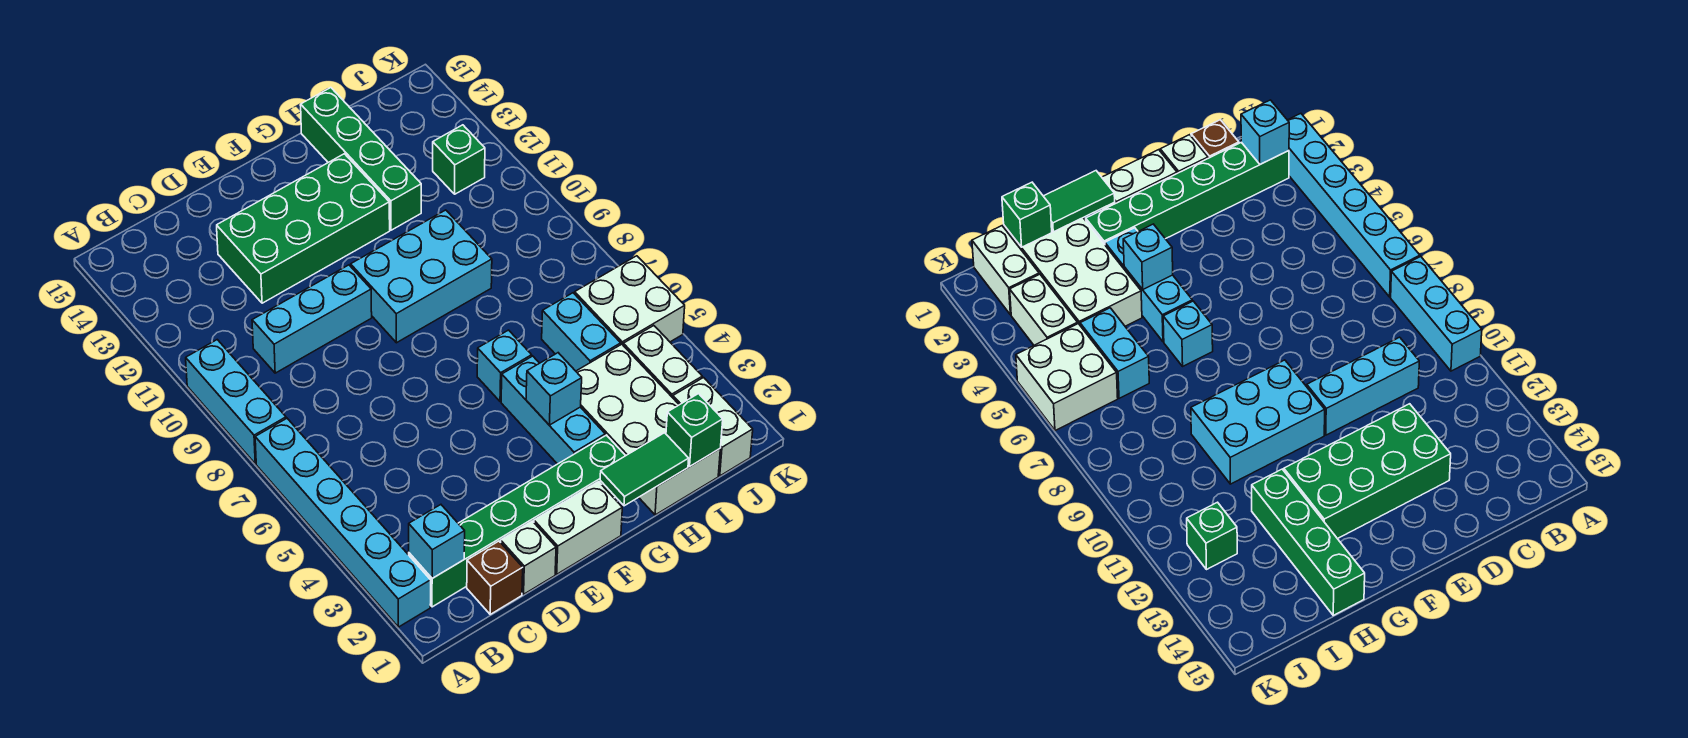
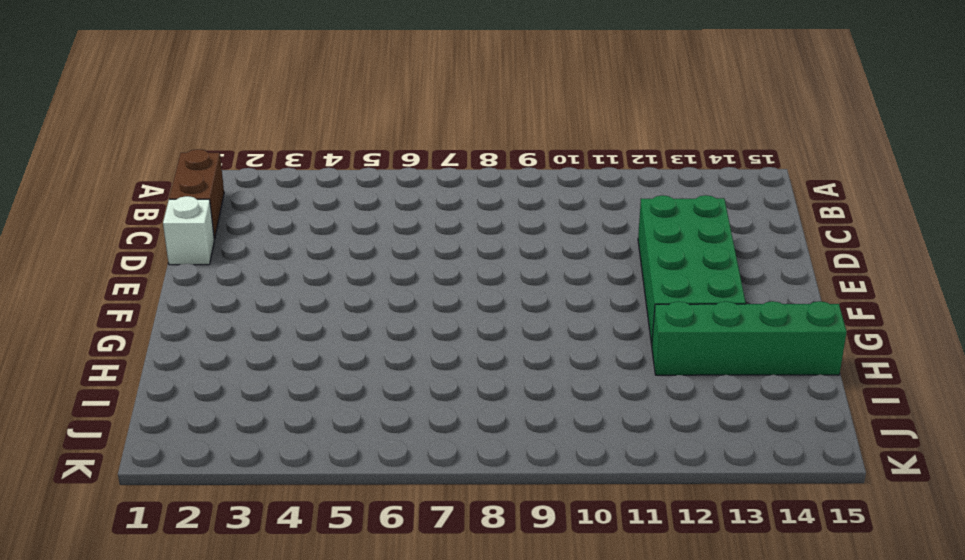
brown brick B1:C1 level 1 -> brown brick C1 level 1
none -> cyan brick A2:A7 level 1
none -> cyan brick A8:A10 level 1
none -> green brick B2:G2 level 1

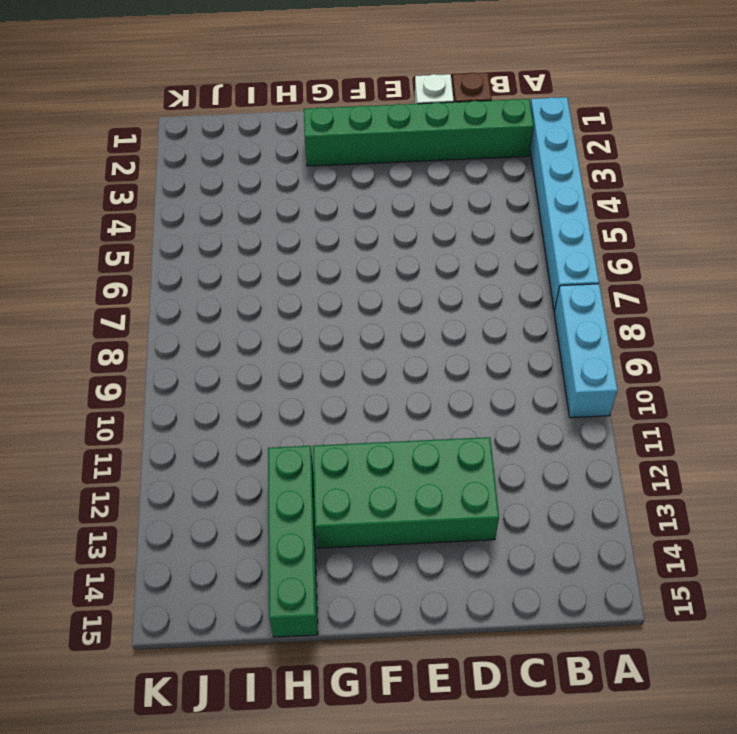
none -> cyan brick C10:E10 level 1
none -> white brick E1:F1 level 1
none -> cyan brick F9:H10 level 1

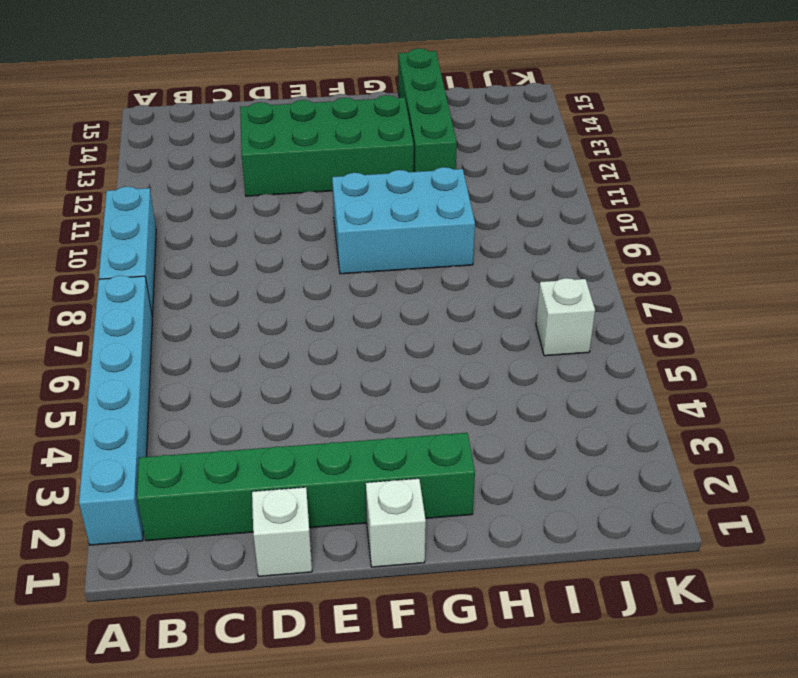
white brick F1 level 1 -> white brick E1:F1 level 1
white brick J6 level 1 -> white brick J5:K6 level 1
none -> brown brick C1 level 1
none -> cyan brick C10:E10 level 1
none -> cyan brick G3:G5 level 1

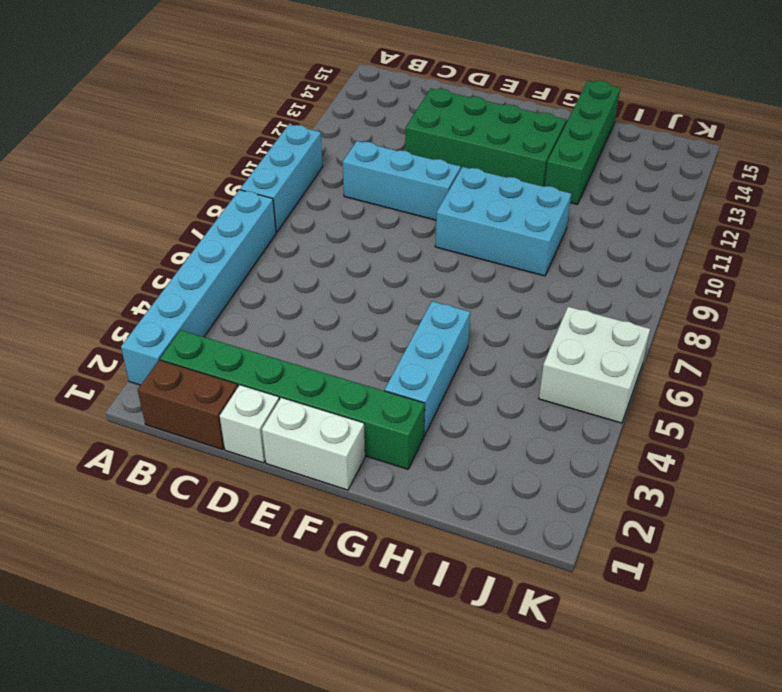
brown brick B1:C1 level 1 -> brown brick C1 level 1
none -> cyan brick G6 level 1
none -> white brick H1:I4 level 1
none -> cyan brick I5:I6 level 1

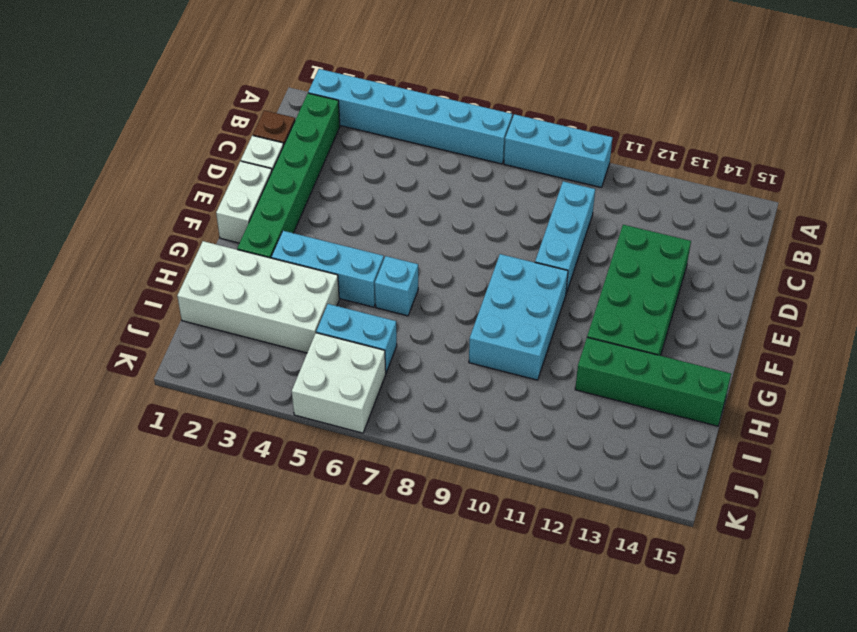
none -> white brick J1:J2 level 1
none -> white brick J3:J4 level 1
none -> green brick J12 level 1

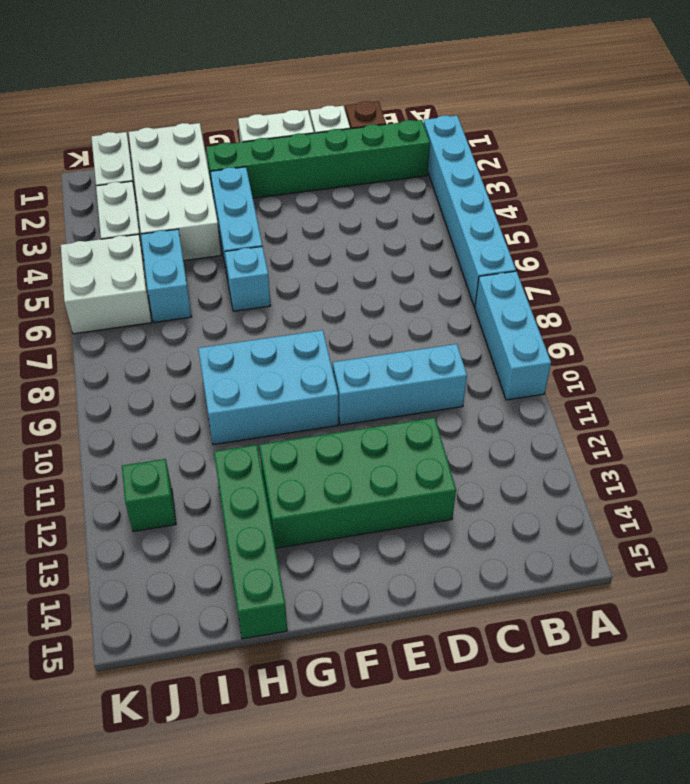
none -> cyan brick B2 level 2
none -> green tile G1:H1 level 2
none -> cyan brick G4 level 2

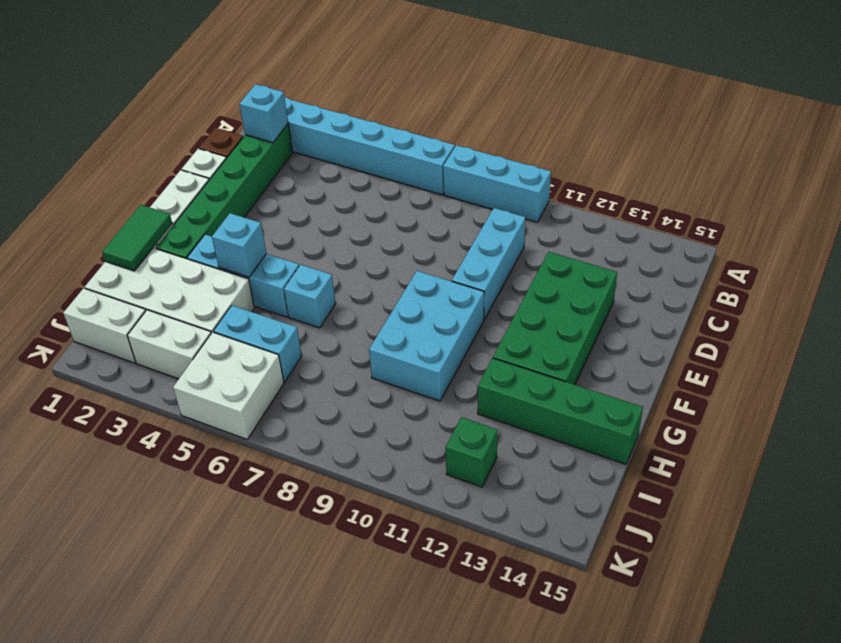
none -> green brick I1 level 2

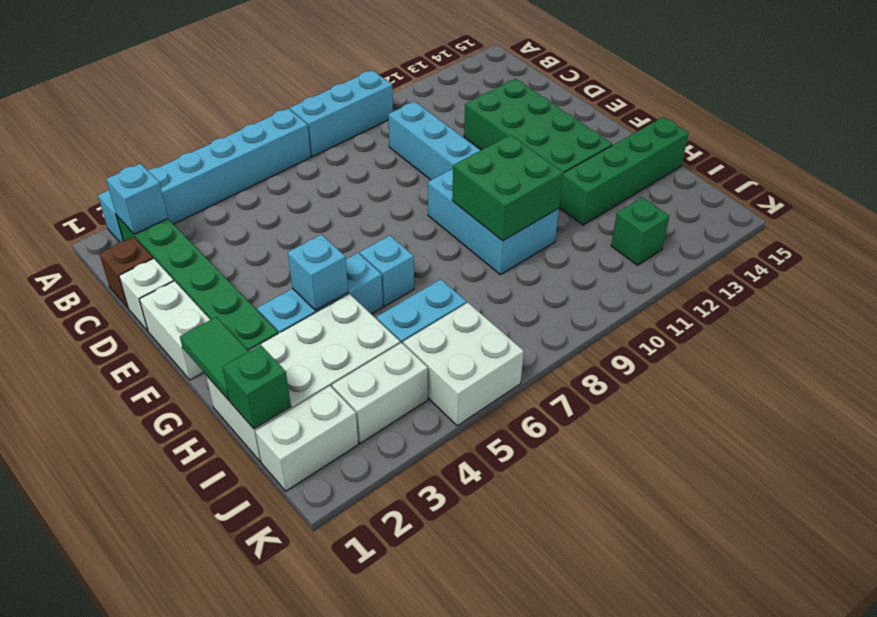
green brick G9:H10 level 2 -> none

